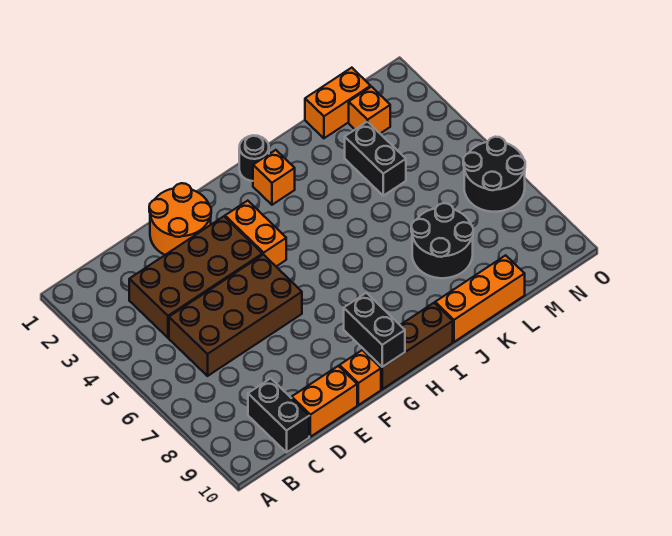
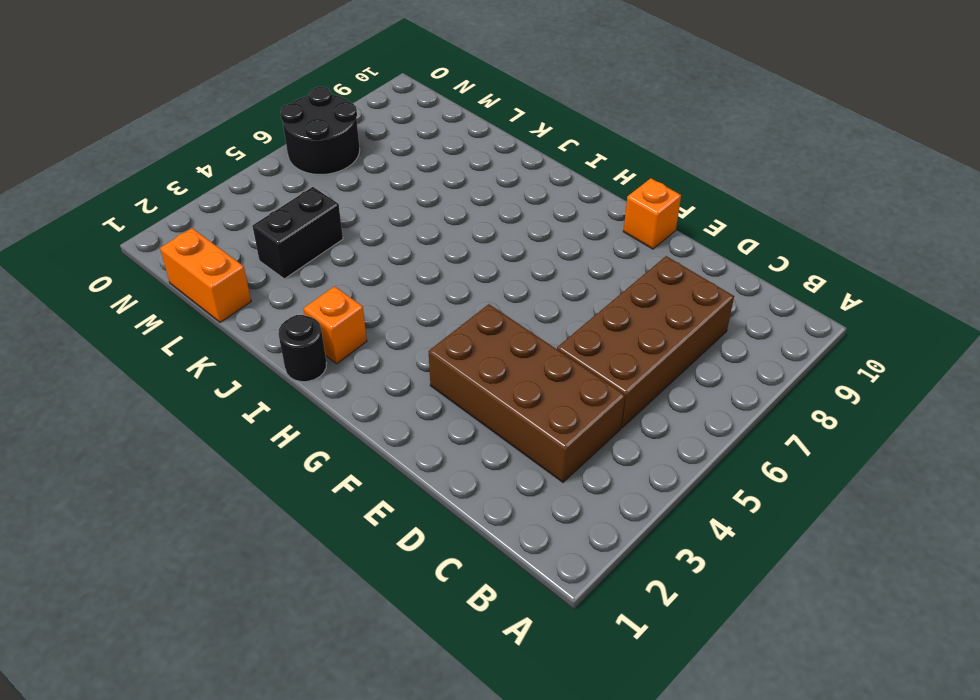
brown brick C5:D8 level 1 -> brown brick C5:F6 level 1
none -> black brick C9:C10 level 1
none -> orange brick D10:E10 level 1
none -> orange round brick E1:F2 level 1

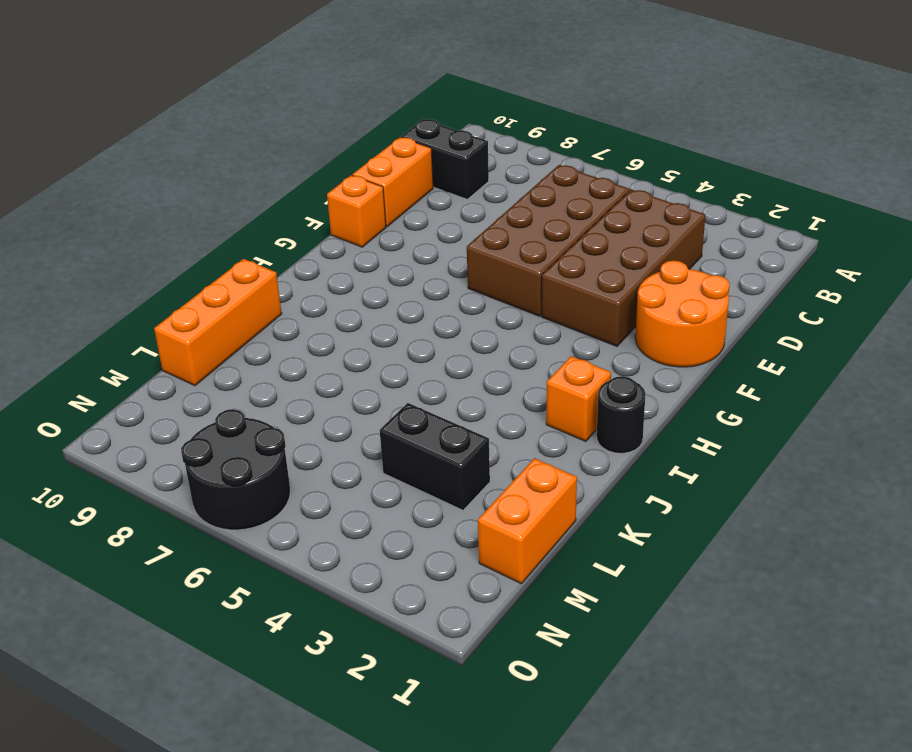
none -> orange brick G3:G4 level 1
none -> brown brick G10:I10 level 1
none -> black round brick K7:L8 level 1

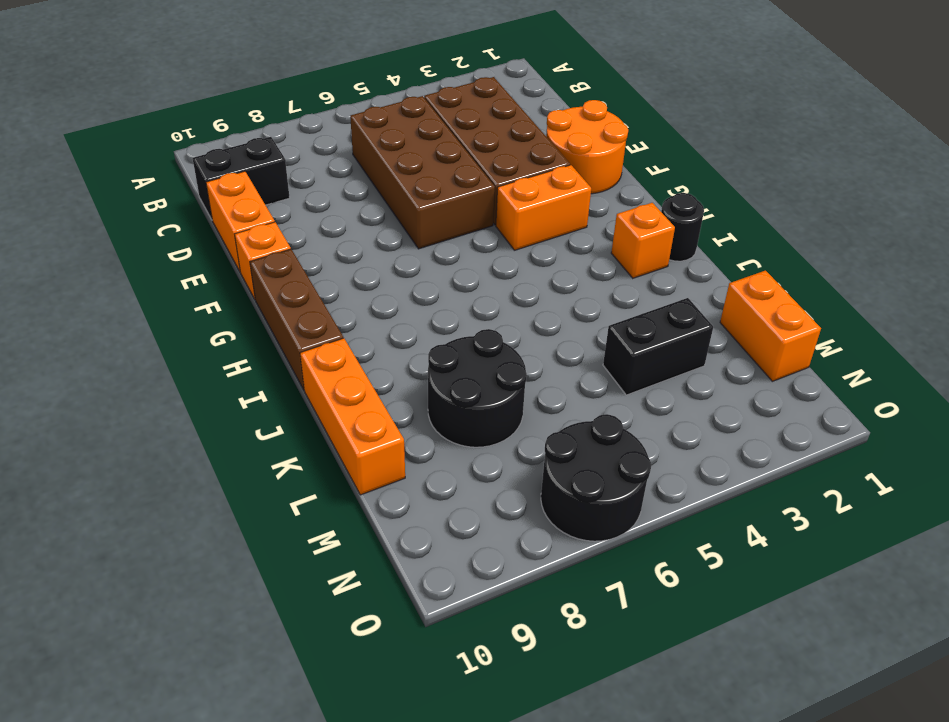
none -> orange brick M2 level 1
none -> black brick G9:G10 level 2

